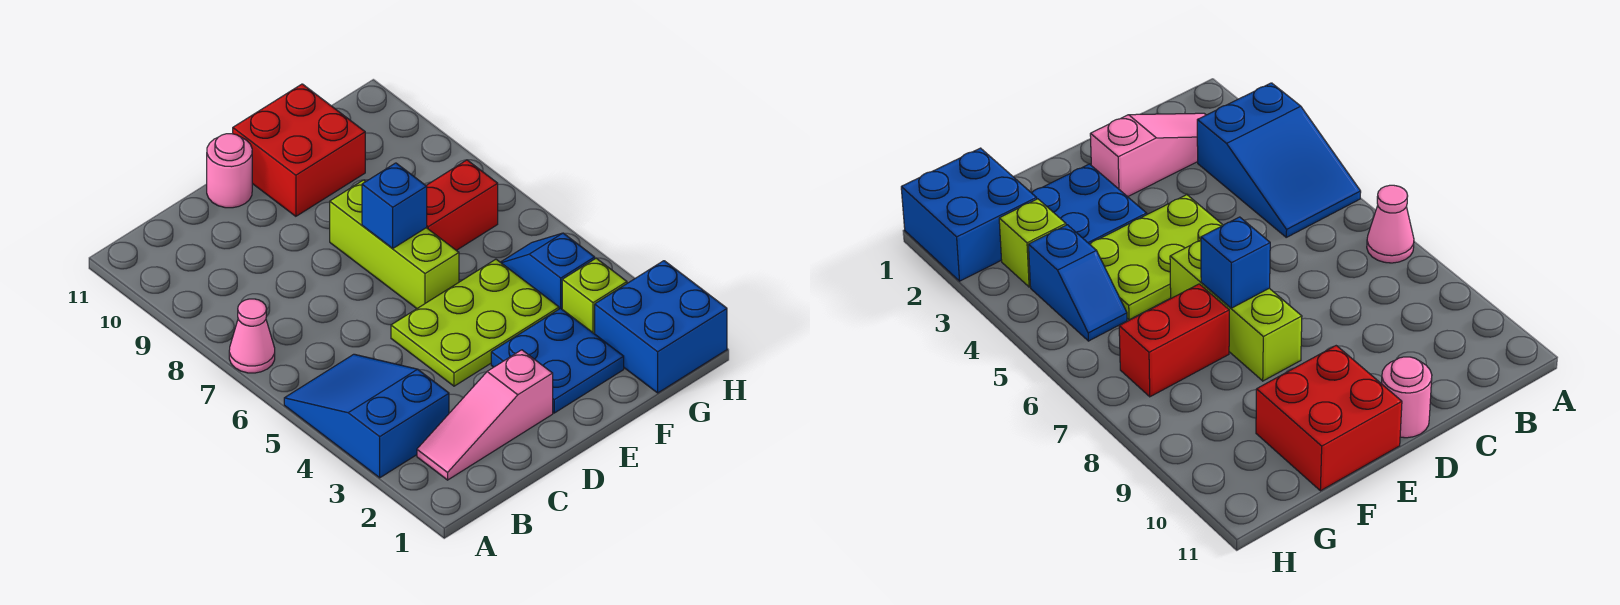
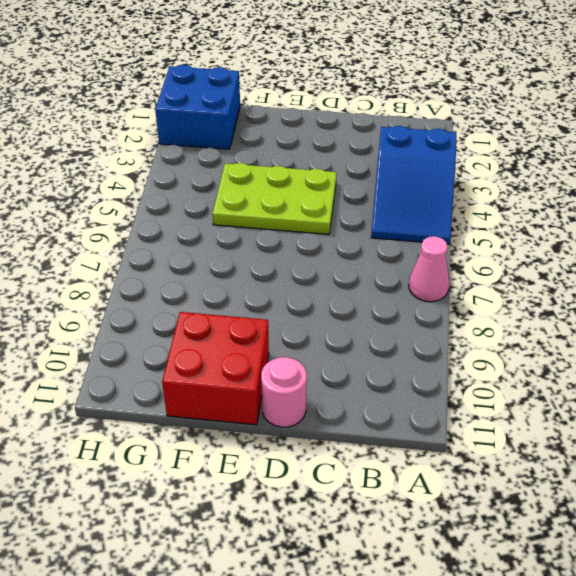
none -> pink slope B2:D2 level 1 top D
none -> blue plate E2:F3 level 1
none -> lime brick E6:E8 level 1

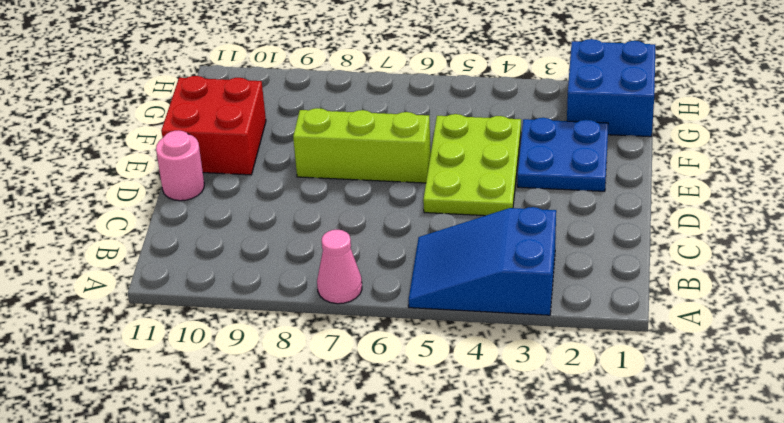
none -> pink slope B2:D2 level 1 top D
none -> red brick F7:G7 level 1
none -> lime brick G3 level 1

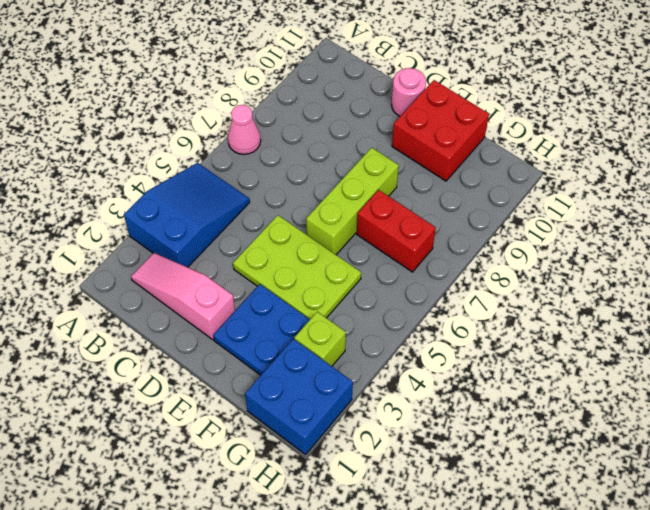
none -> blue slope G4:G5 level 1 top 4
none -> blue brick E7 level 2

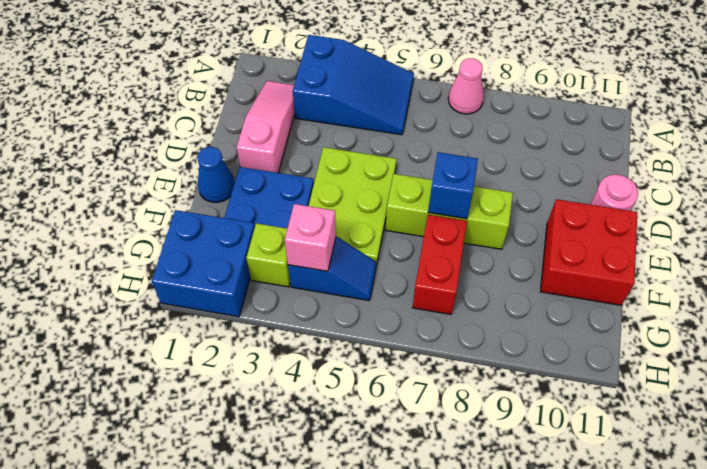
blue cone E1 level 1 -> none
pink brick G4 level 2 -> none

